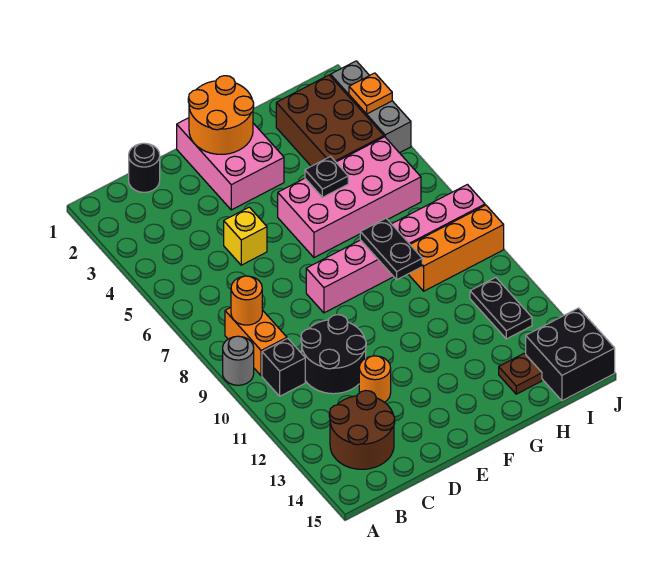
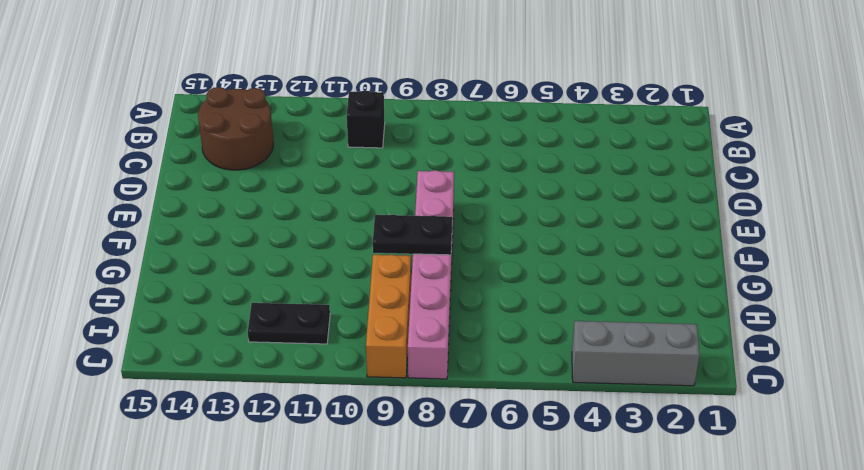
none -> grey round brick A9 level 1
none -> orange brick B8:B9 level 1
none -> black round brick C1 level 1

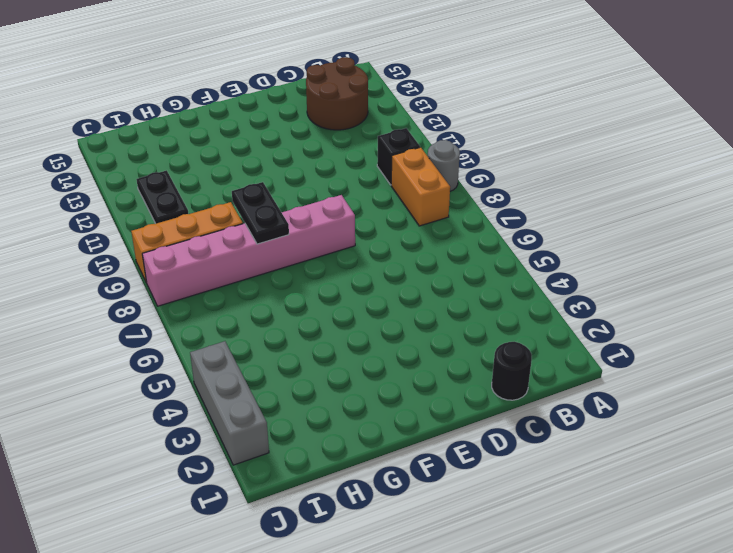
none -> black round brick C10:D11 level 1
none -> yellow brick D5 level 1
none -> orange round brick D12 level 1

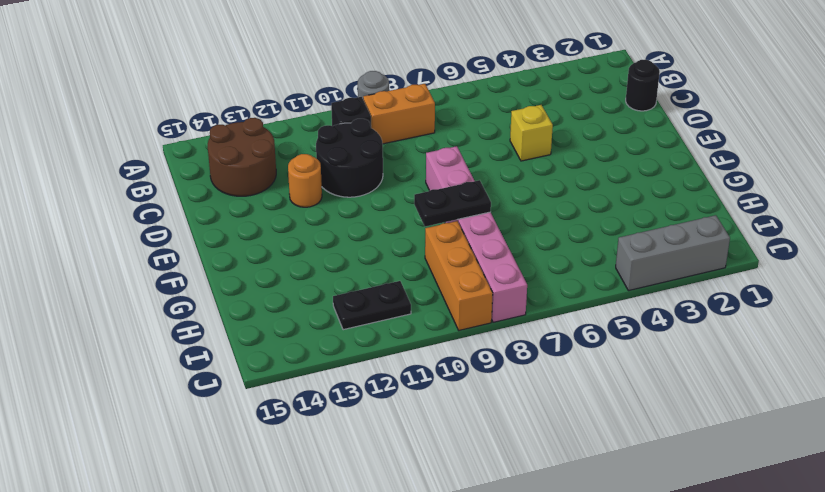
none -> pink brick E1:F3 level 1
none -> pink brick F5:I6 level 1
none -> brown brick H2:I4 level 1

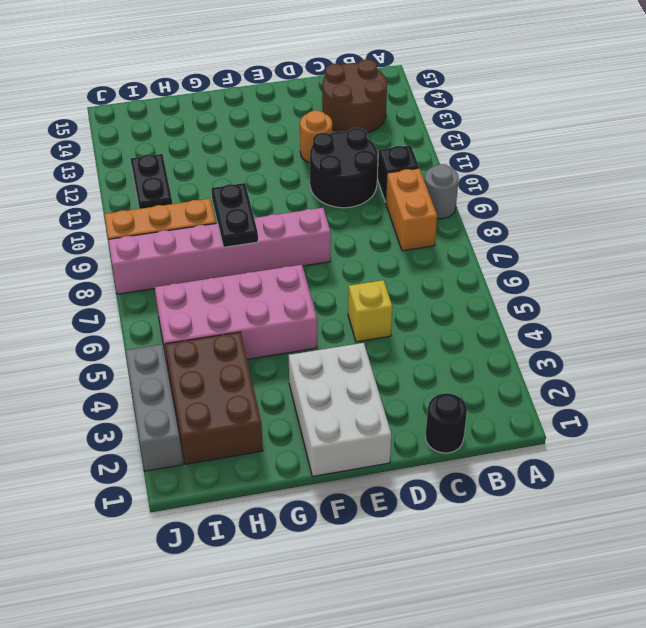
white brick E1:F3 level 1 -> pink brick E1:F3 level 1
none -> brown plate H14 level 1
none -> black brick I14:J15 level 1
none -> orange round brick B8 level 2

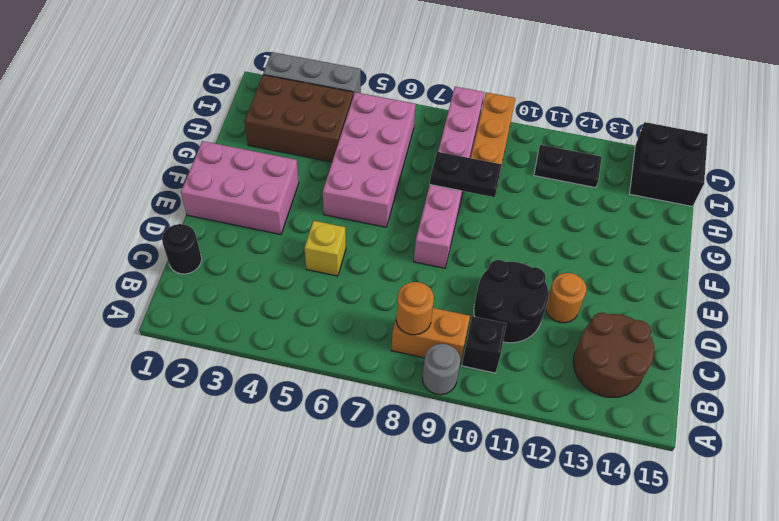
none -> brown plate H14 level 1
none -> orange round brick E1:F2 level 2
none -> black plate G5 level 2

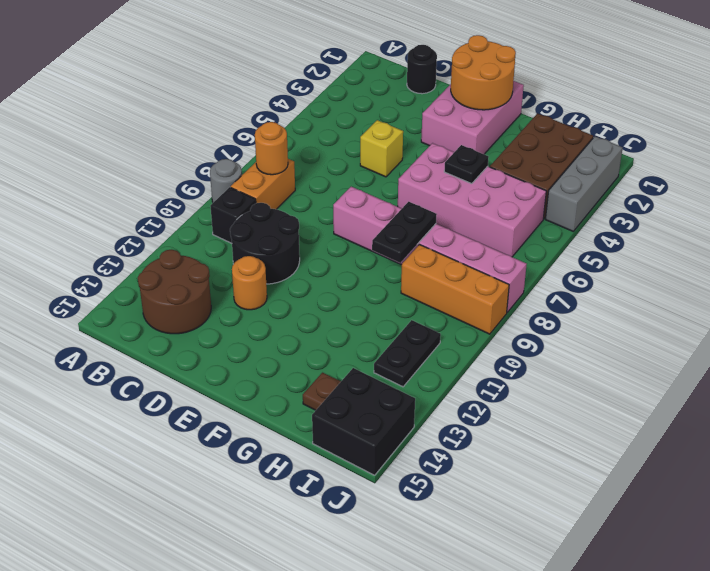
none -> orange plate J3 level 2

